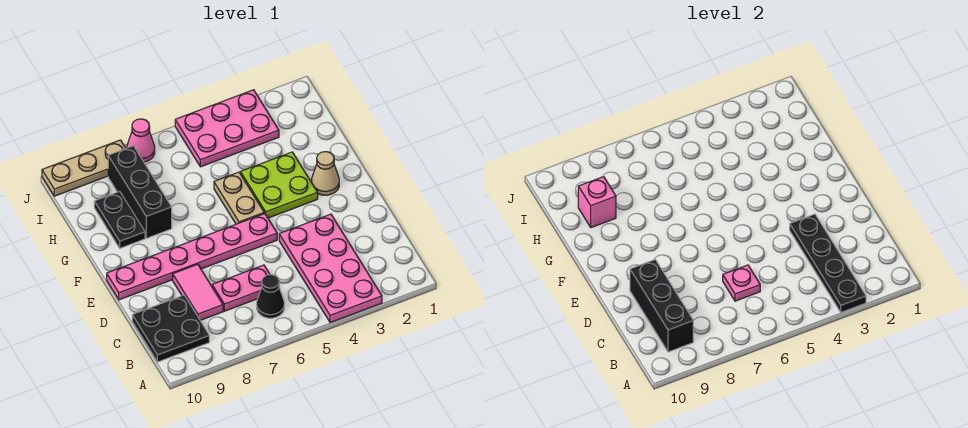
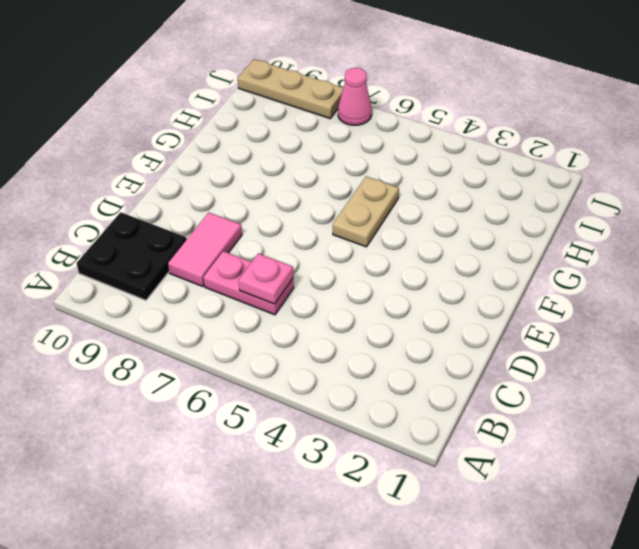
none -> pink plate A3:D4 level 1
none -> black cone B6 level 1
none -> pink plate E5:E10 level 1

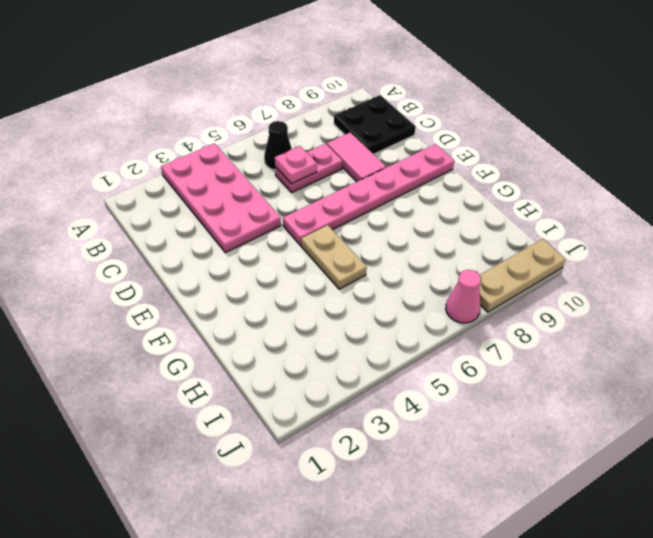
none -> tan cone F2 level 1
none -> lime plate F3:G4 level 1
none -> black brick G8:I8 level 1

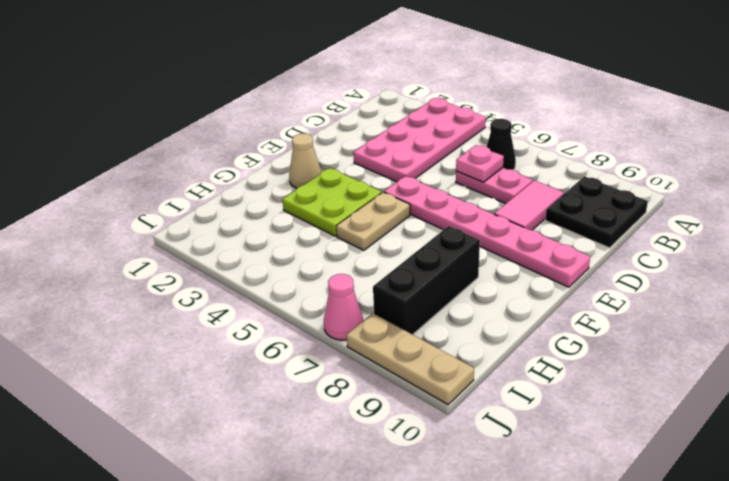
none -> black plate G9:H9 level 1
none -> pink plate I3:J5 level 1
none -> black plate A3:D3 level 2

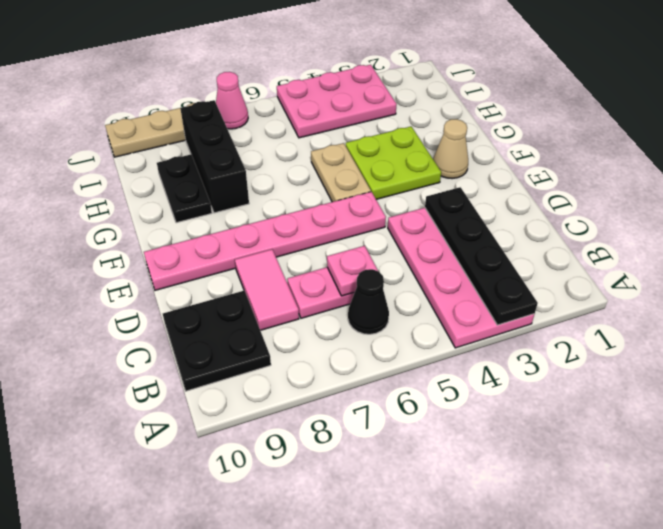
none -> black brick B9:D9 level 2
none -> pink brick H9 level 2

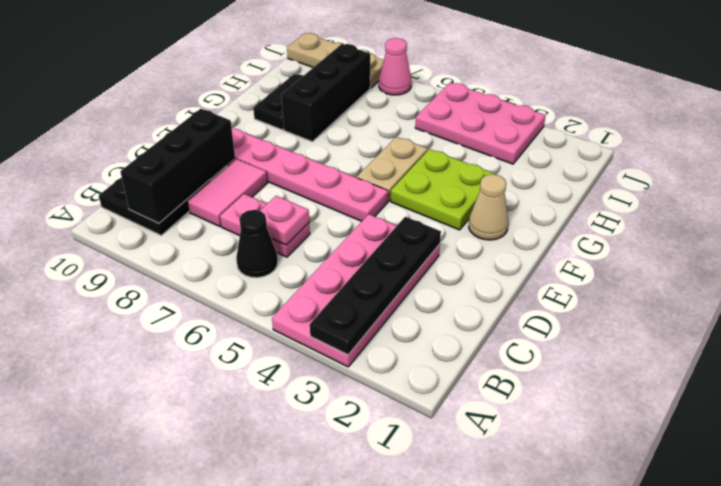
none -> pink brick H9 level 2

